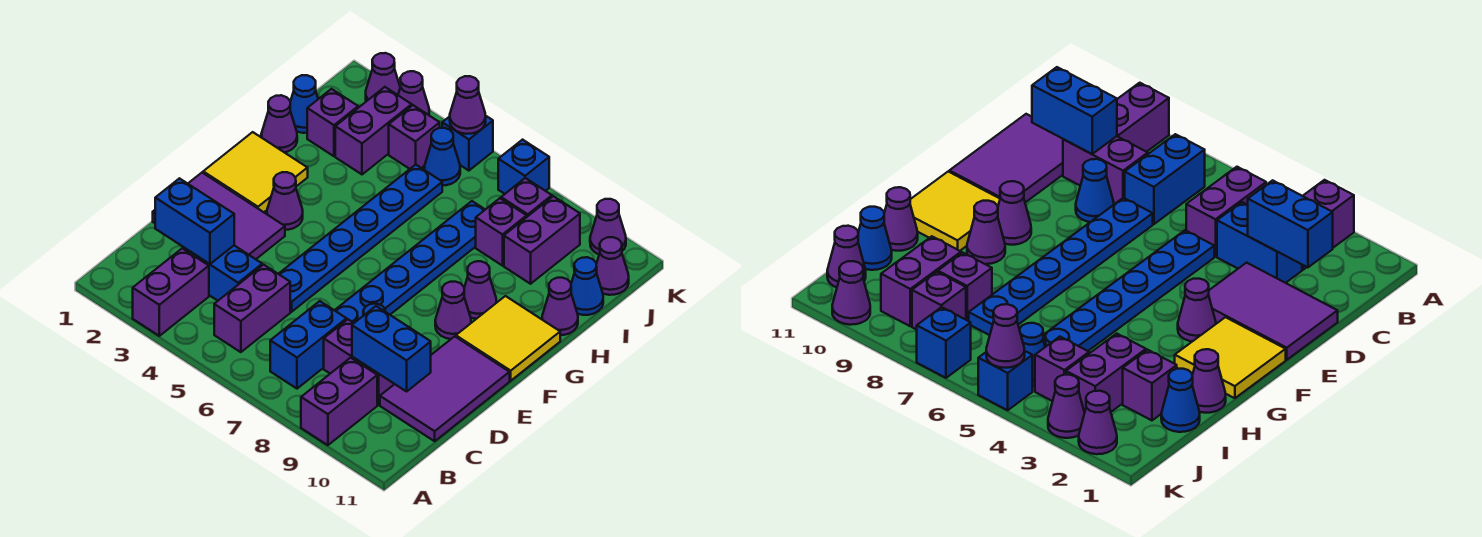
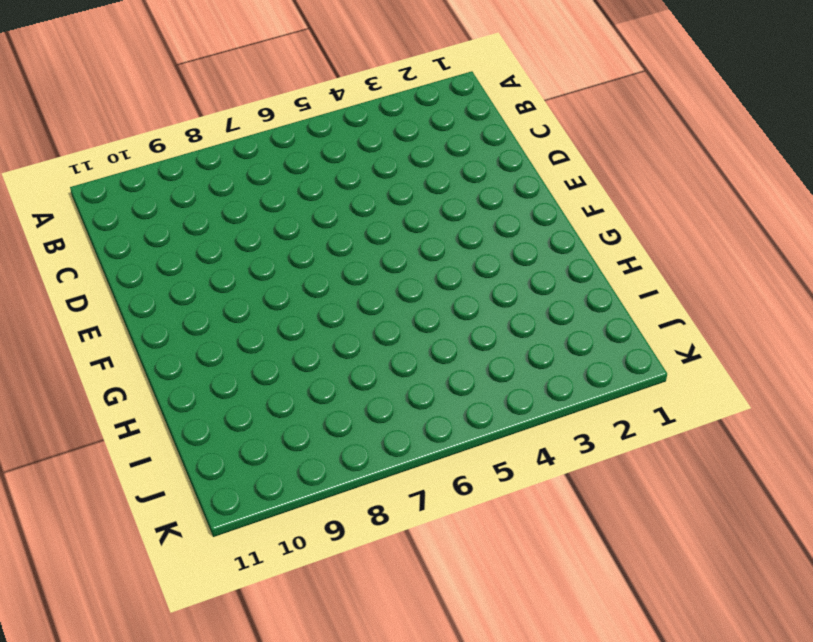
none -> purple brick A3:B3 level 1
none -> purple brick A9:B9 level 1
none -> purple brick B5:C5 level 1
none -> blue brick B7:C7 level 1

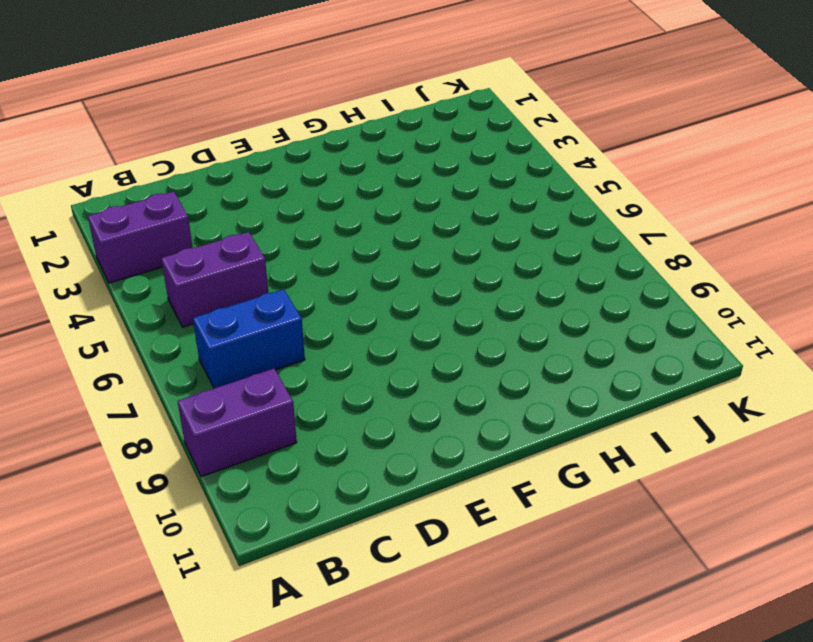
none -> blue brick C3:C4 level 1
none -> purple brick C8:C9 level 1
none -> purple tile C10:E11 level 1
none -> purple tile D1:E3 level 1

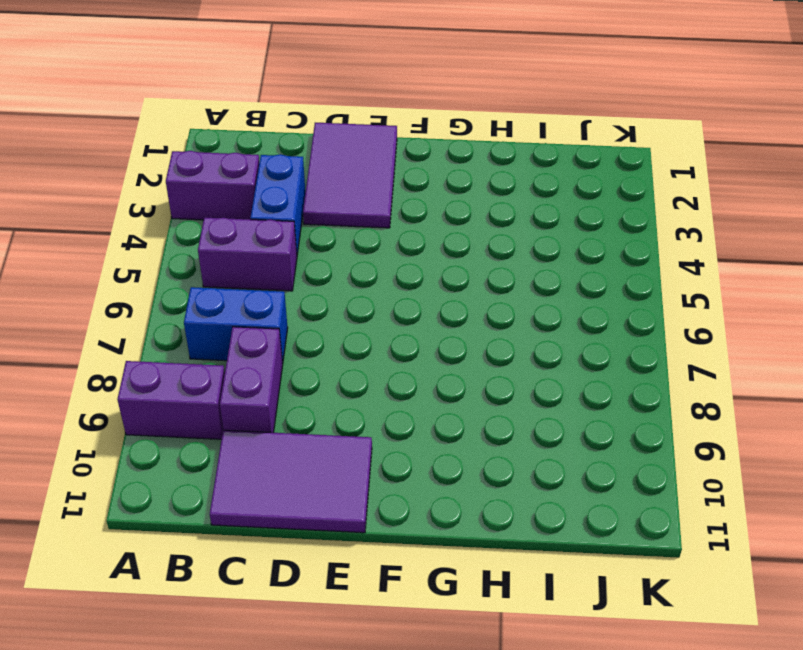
none -> blue plate D5:I5 level 1
none -> blue plate D7:I7 level 1
none -> blue cone D8 level 1
none -> yellow tile F1:G2 level 1

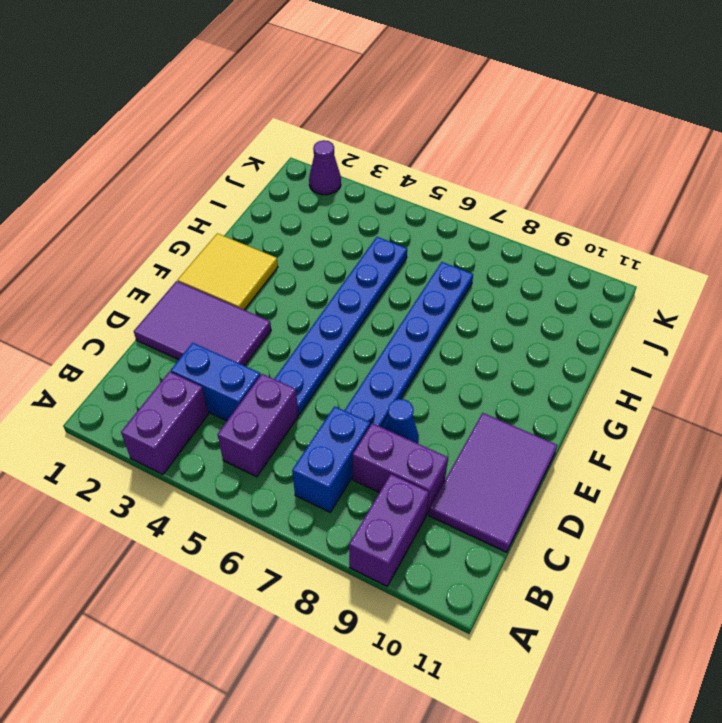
none -> purple cone F3 level 1
none -> purple cone F9 level 1
none -> yellow tile F10:G11 level 1
none -> purple cone G9 level 1

